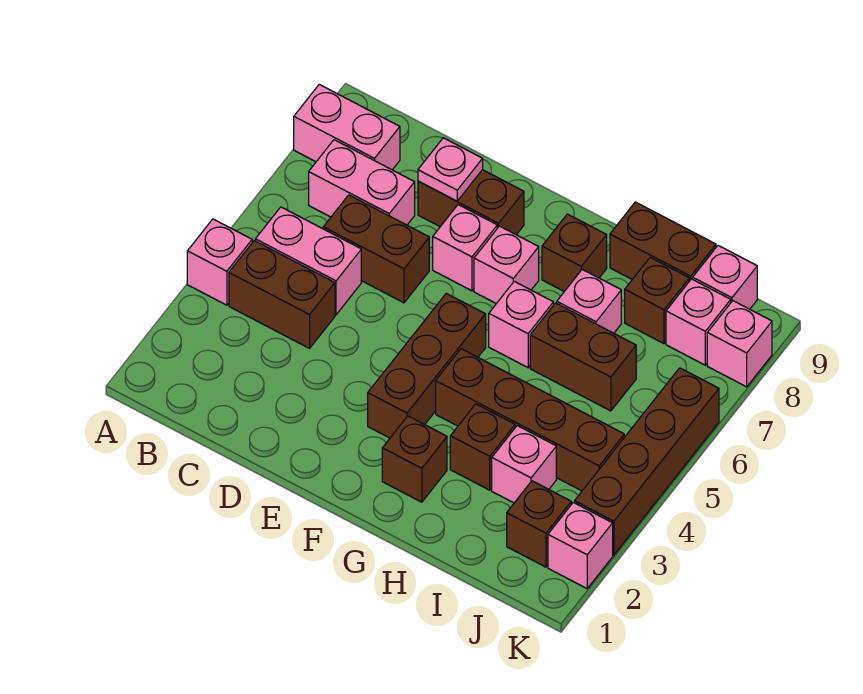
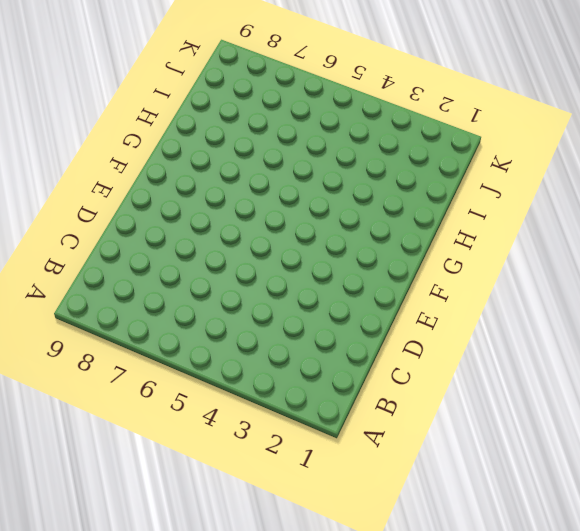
none -> pink brick A4 level 1
none -> pink brick A8:B8 level 1
none -> brown brick B4:C4 level 1

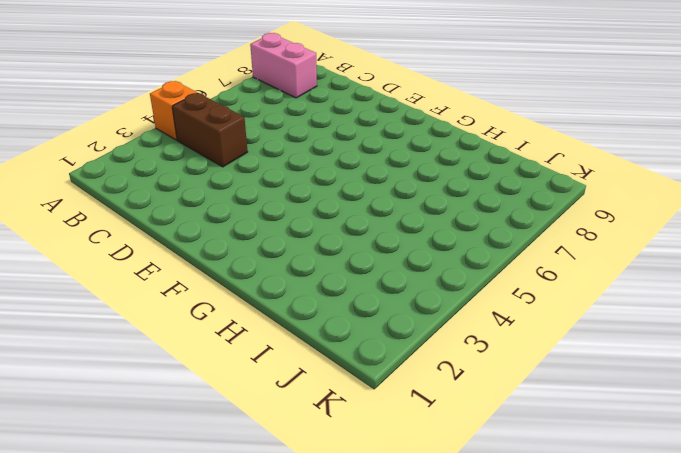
orange brick A4 level 1 -> pink brick A4 level 1
none -> pink brick B5:C5 level 1
none -> pink brick B7:C7 level 1
none -> brown brick C6:D6 level 1

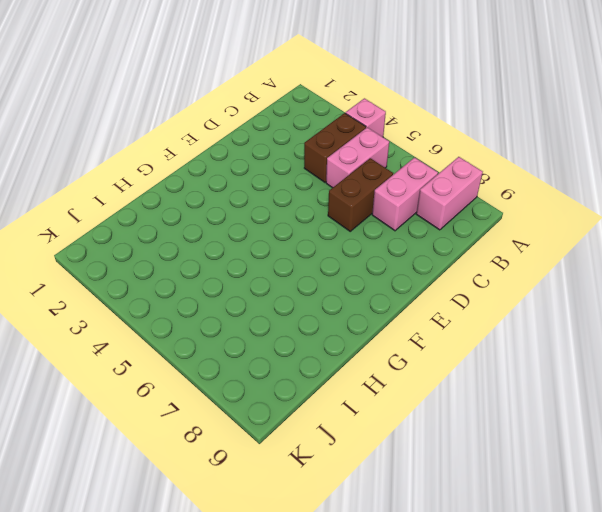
none -> brown brick D8:E8 level 1
none -> pink brick E7 level 1
none -> brown brick F3:F5 level 1

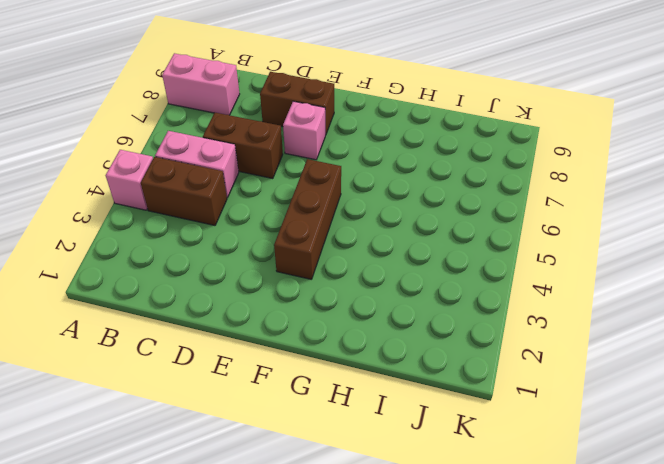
none -> pink brick B7:C7 level 1
none -> pink brick F7 level 1
none -> brown brick G2 level 1

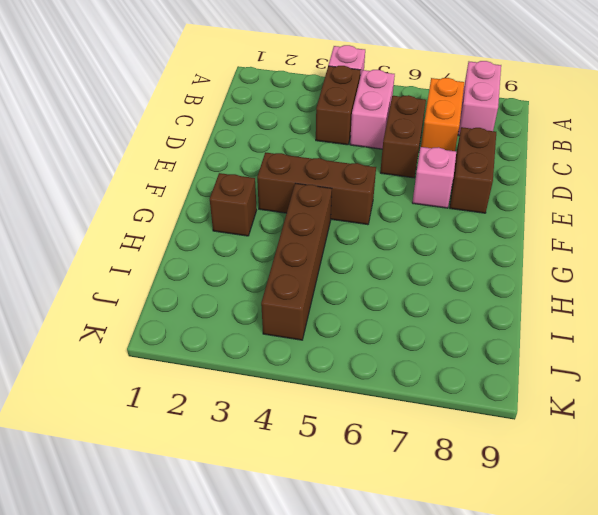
orange brick B7:C7 level 1 -> pink brick B7:C7 level 1
none -> pink brick F7 level 1
none -> pink brick G6 level 1
none -> brown brick G8 level 1

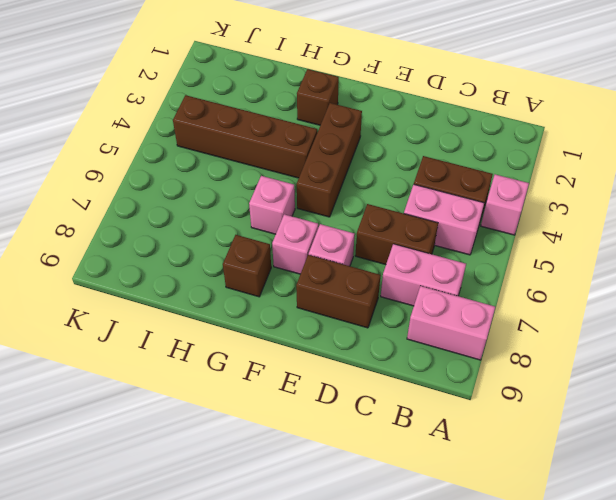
none -> brown brick H3 level 1
none -> brown brick H6:I6 level 1
none -> pink brick H7 level 1

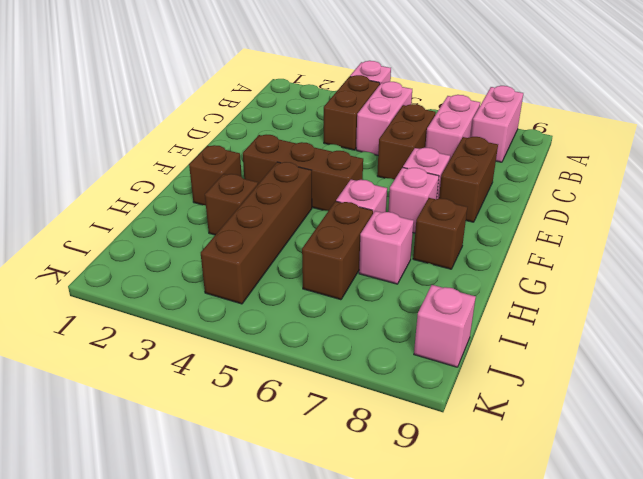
none -> brown brick H9:I9 level 1
none -> pink brick I3 level 1
none -> brown brick I8 level 1

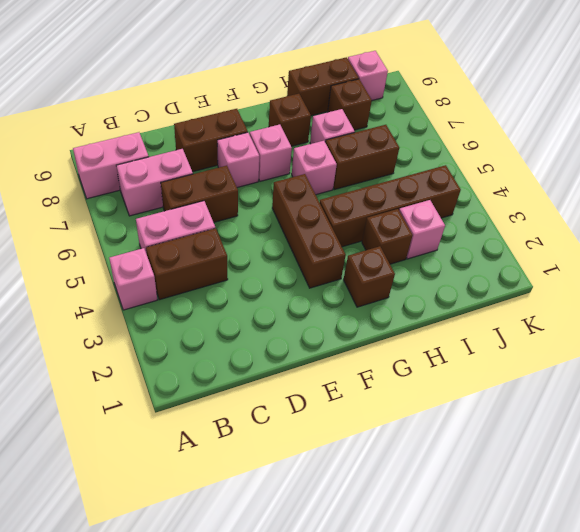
none -> brown brick J2 level 1
none -> pink brick J8 level 1
none -> pink brick K2 level 1

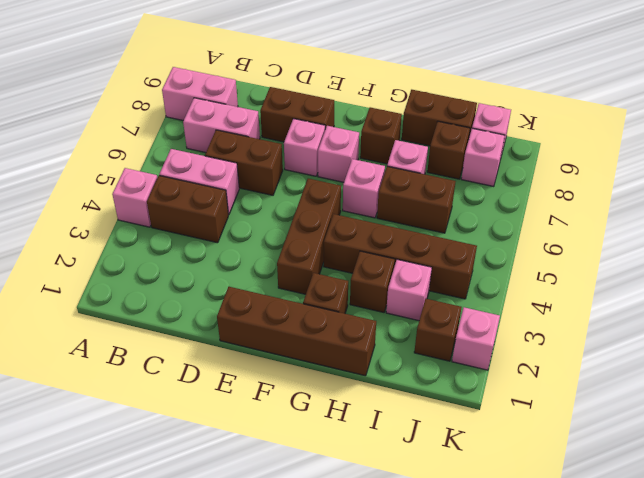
brown brick E1:H1 level 1 -> brown brick K3:K6 level 1
none -> pink brick K8 level 1
none -> pink plate D8 level 2

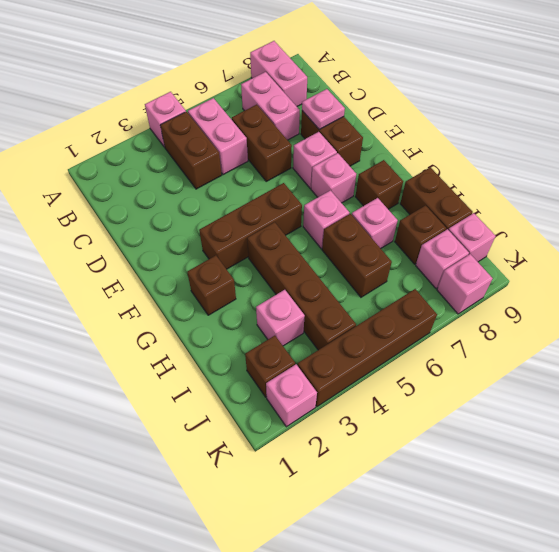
none -> brown brick H3 level 1

